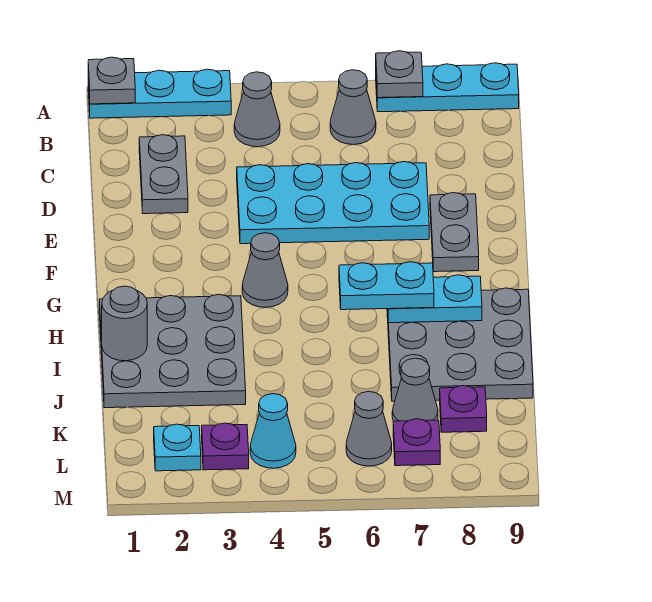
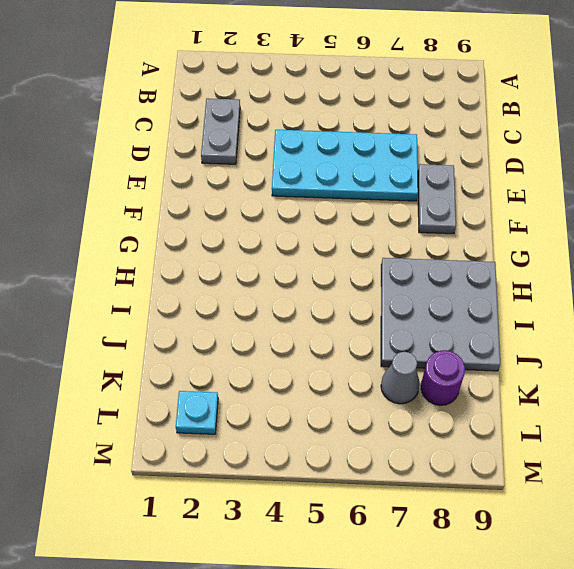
purple round brick K8 level 1 -> purple plate K8 level 1
none -> cyan plate A1:A3 level 1
none -> cyan plate A7:A9 level 1
none -> grey cone B4 level 1

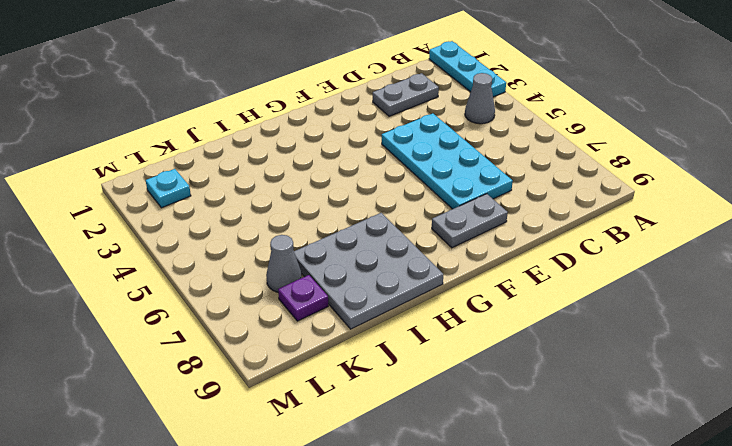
none -> cyan plate A7:A9 level 1
none -> grey cone B6 level 1
none -> grey cone G4 level 1

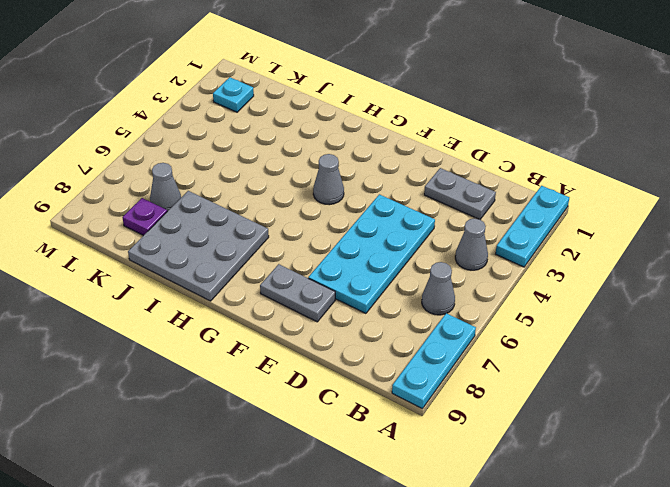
none -> grey plate H1:J3 level 1
none -> purple plate L3 level 1
none -> cyan cone L4 level 1

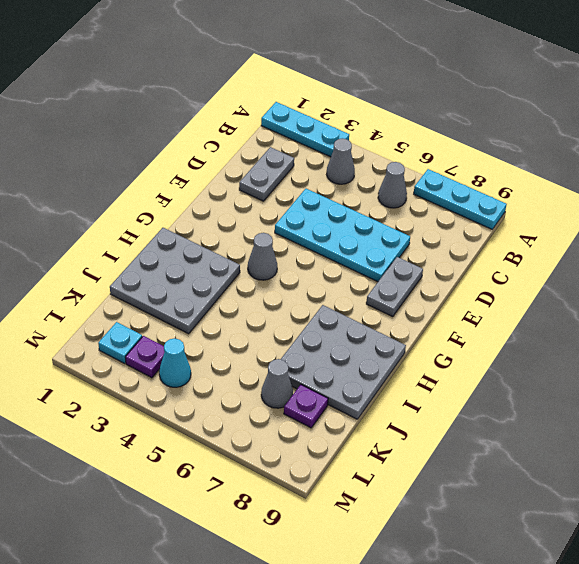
none -> grey cone L6 level 1
none -> purple plate L7 level 1
none -> grey plate A1 level 2

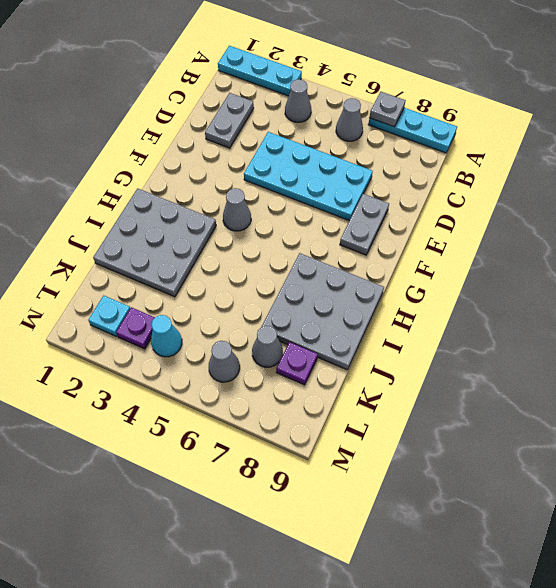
none -> purple plate L7 level 1
none -> grey plate A1 level 2
none -> cyan plate H7:H8 level 2

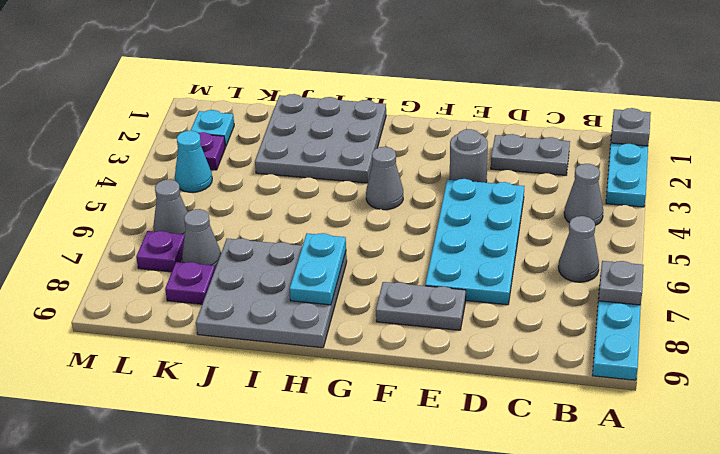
grey round brick E3 level 1 -> grey round brick I1 level 2
none -> cyan plate H6:H7 level 3

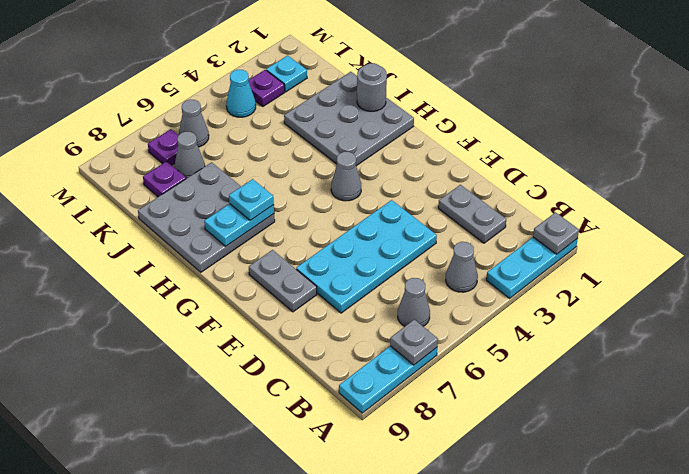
cyan plate H7 level 3 -> cyan plate H6:H7 level 3

